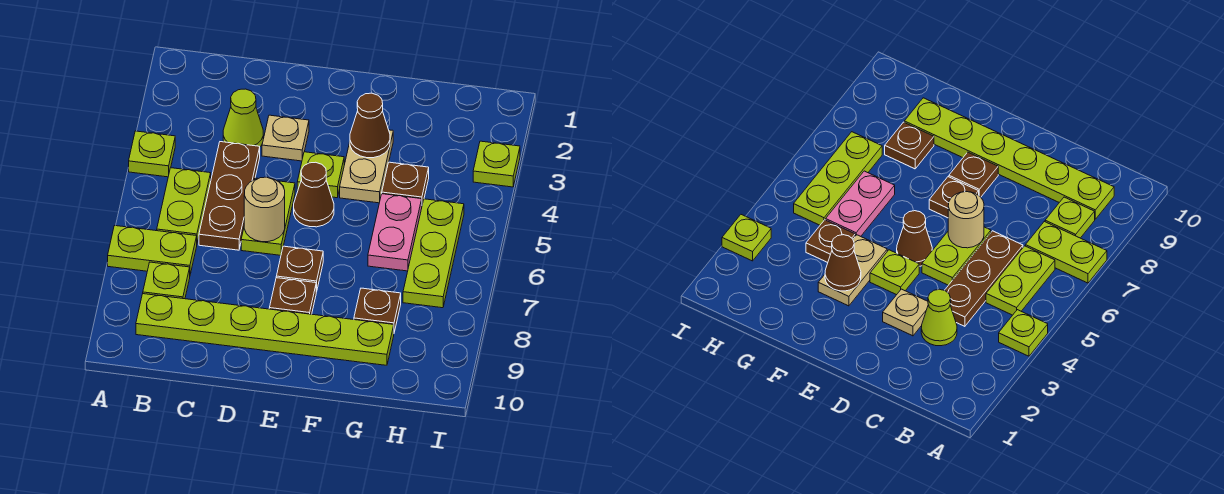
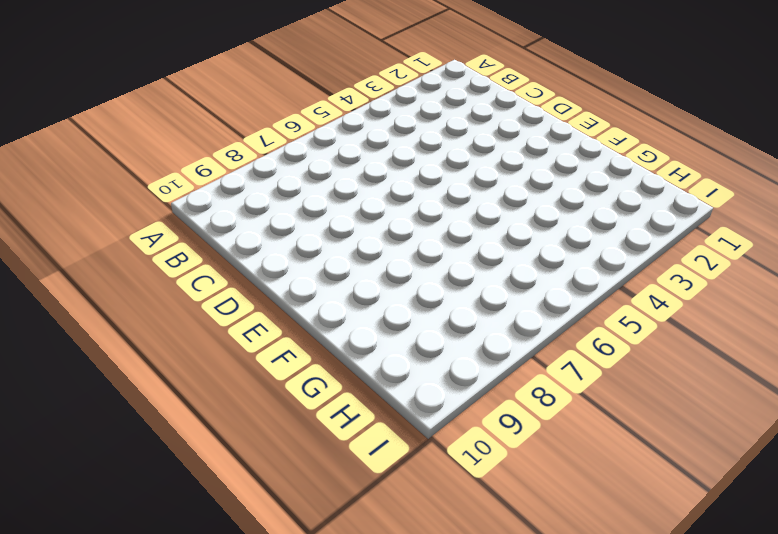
none -> lime plate A4 level 1
none -> lime plate A7:B7 level 1
none -> lime plate B5:B6 level 1

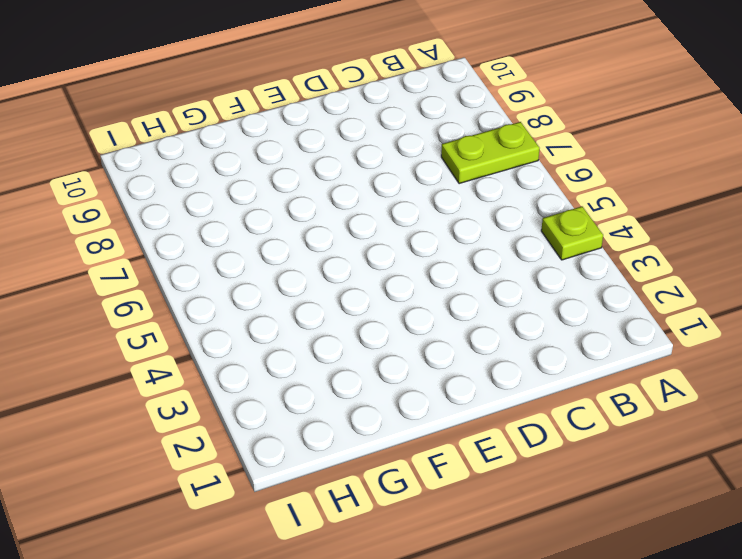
none -> lime plate B5:B6 level 1
none -> lime plate B8 level 1
none -> lime plate B9:G9 level 1

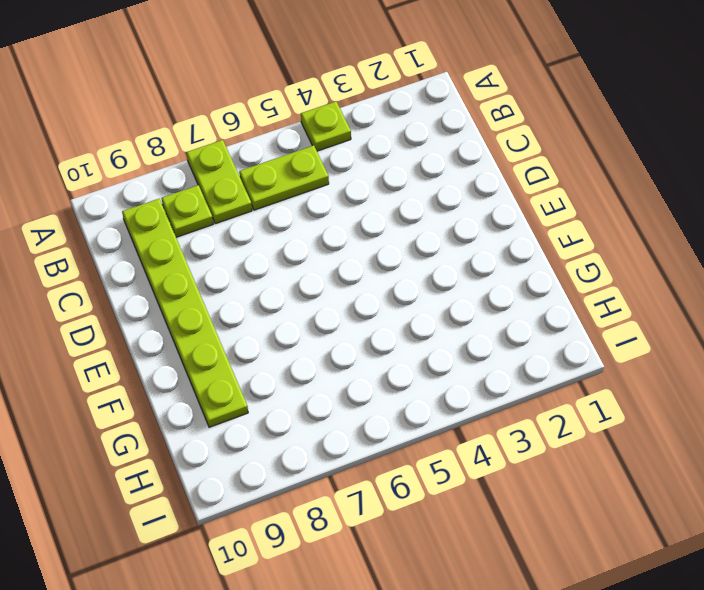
none -> lime cone C3 level 1
none -> brown plate C4:C6 level 1
none -> tan plate D3 level 1

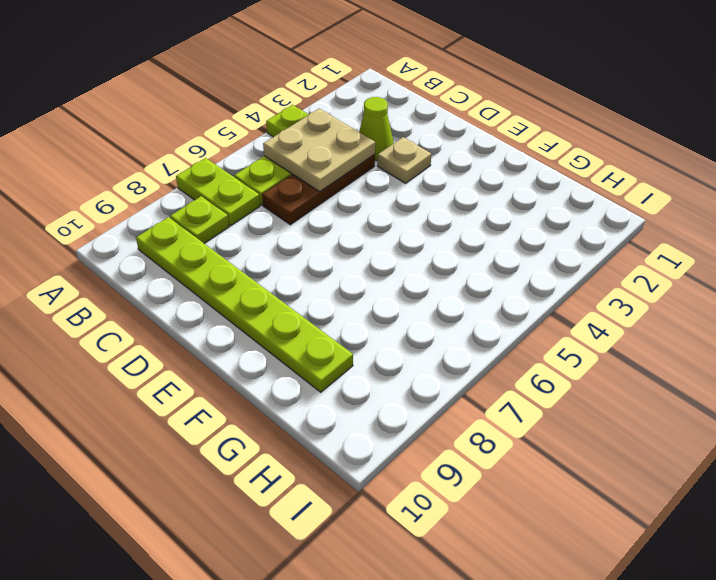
tan plate B4:C5 level 2 -> none
none -> lime plate D5:D6 level 1
none -> lime plate E4 level 1
none -> brown cone E5 level 1

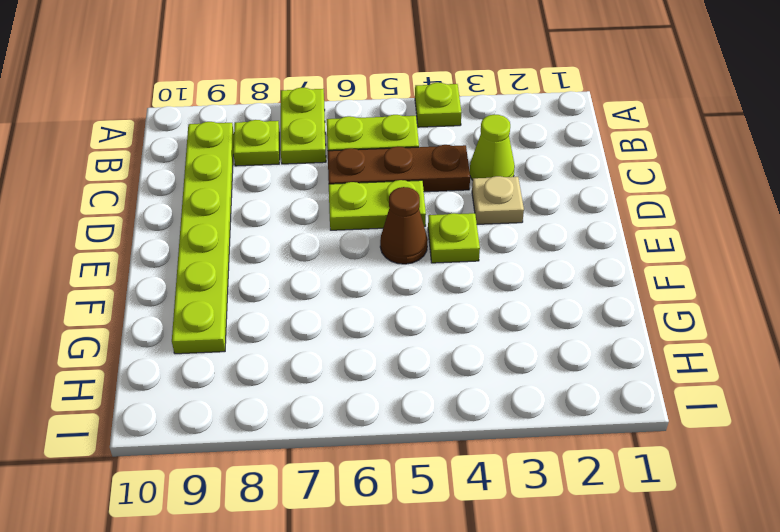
none -> brown plate E7 level 1
none -> brown plate E8 level 1
none -> tan plate F3:F4 level 1

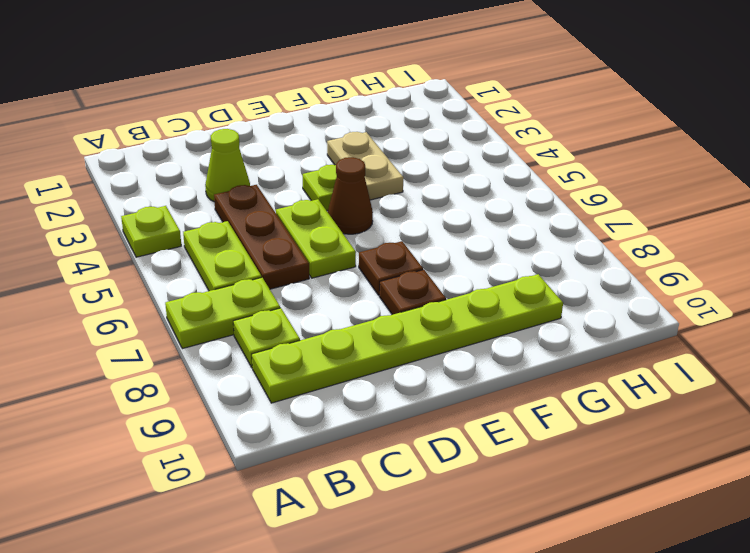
none -> tan plate D3 level 1
none -> brown plate G4 level 1
none -> pink plate G5:G6 level 1

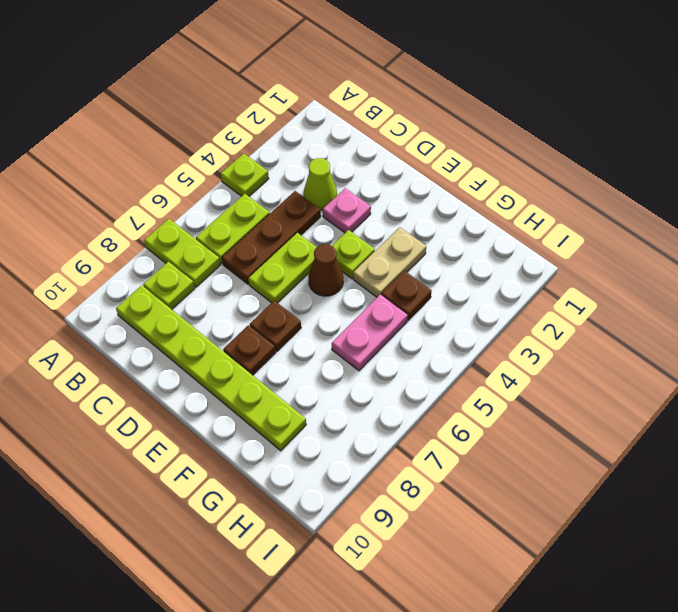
pink plate D3 level 1 -> tan plate D3 level 1
none -> brown plate G8 level 1
none -> lime plate H5:H7 level 1
none -> lime plate I3 level 1

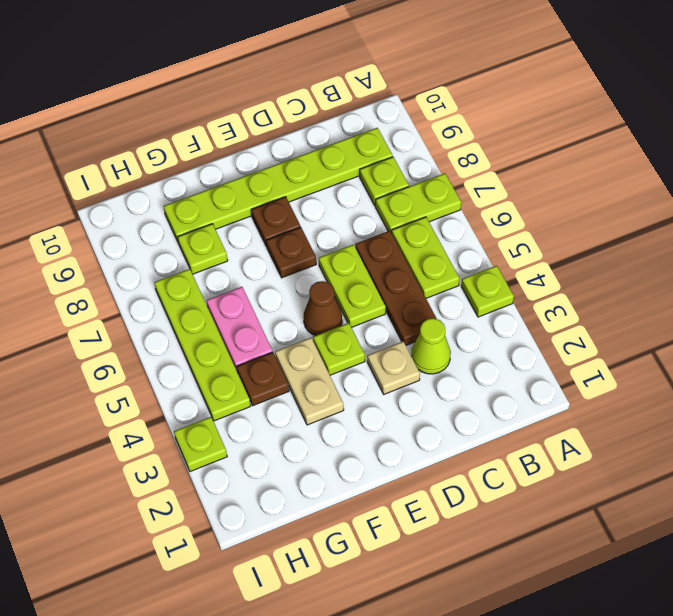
lime plate G8 level 1 -> brown plate G8 level 1
lime plate H4:H7 level 1 -> lime plate H5:H7 level 1
none -> tan round brick D6 level 2
none -> brown cone F3 level 2

